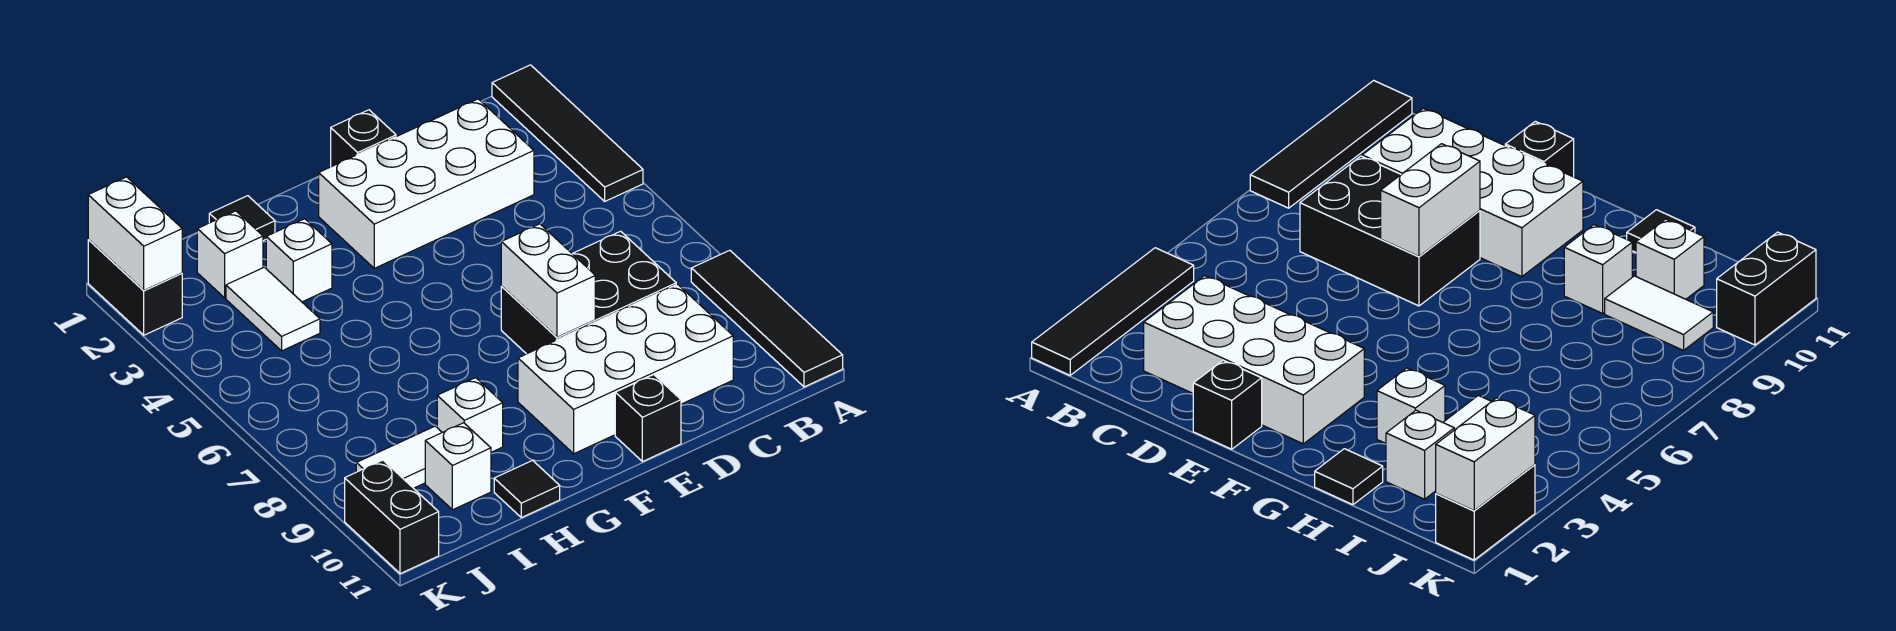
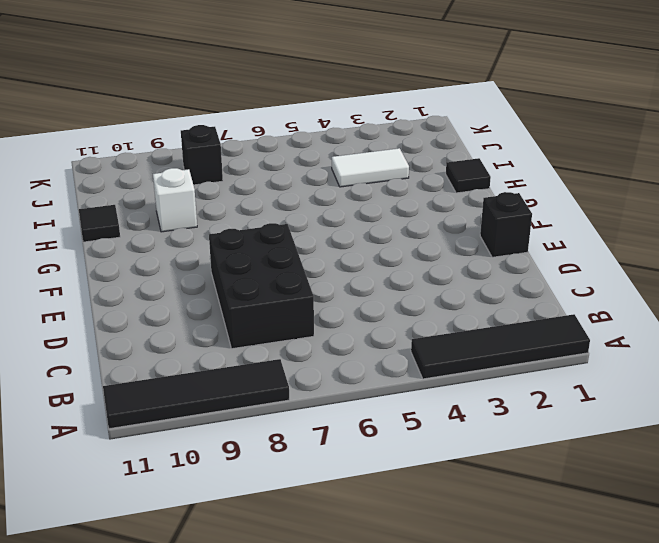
black brick J8 level 1 -> black brick E11 level 1
none -> white brick C2:F3 level 1
none -> white brick C9:F10 level 1
none -> white brick H3 level 1

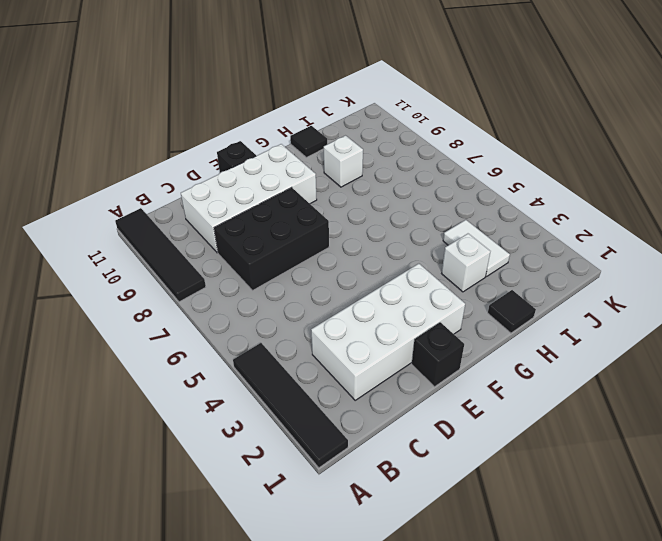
none -> white brick I2 level 1
none -> white tile I9:J9 level 1
none -> white brick I10 level 1

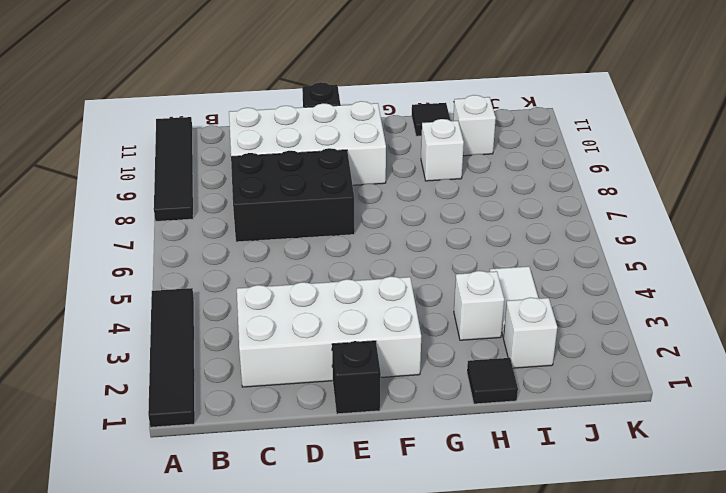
none -> white tile I9:J9 level 1
none -> black brick K1:K2 level 1
none -> black brick K10:K11 level 1

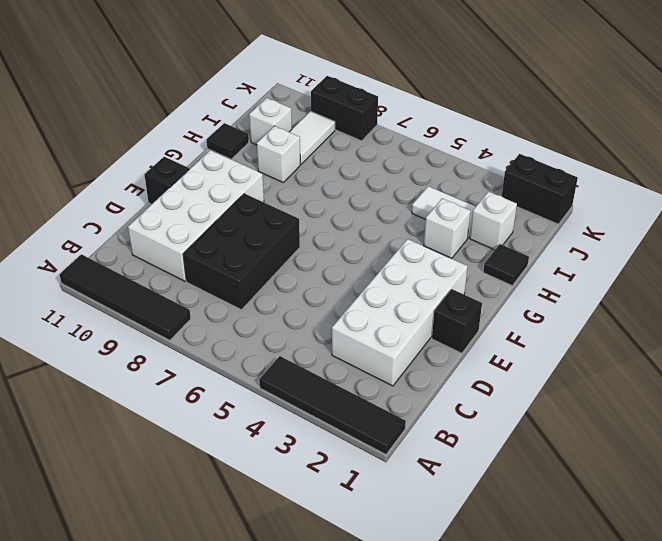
black brick K8:K9 level 1 -> black brick K10:K11 level 1
none -> white brick E7:E8 level 2
none -> white brick K1:K2 level 2

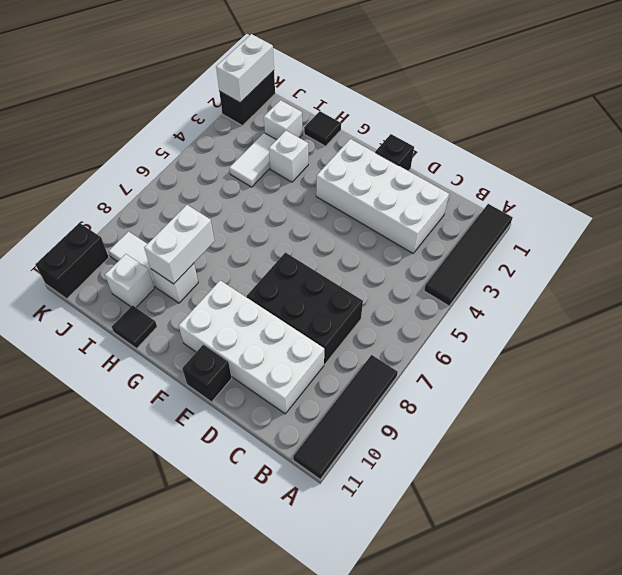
white brick H8:H9 level 2 -> white brick E7:E8 level 2

